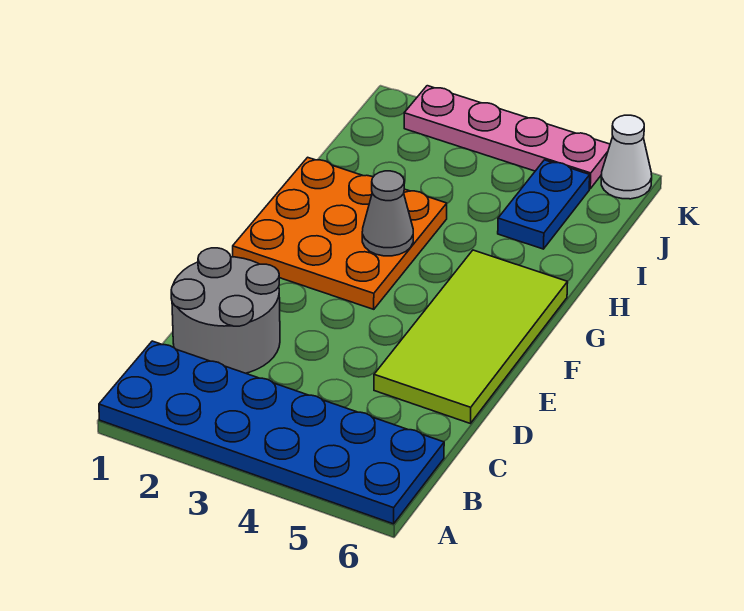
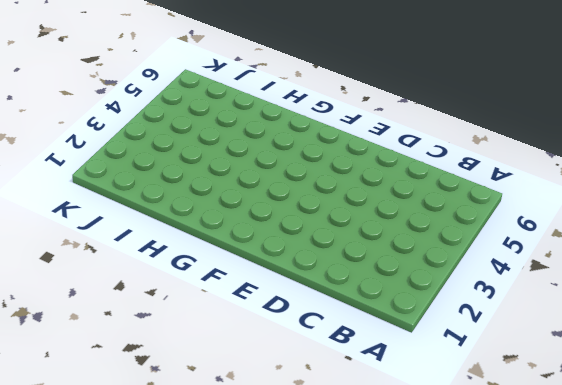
none -> blue plate A1:B6 level 1
none -> grey round brick C1:D2 level 1

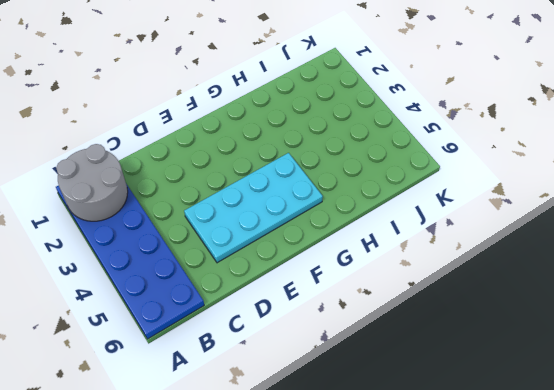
grey round brick A1:B2 level 2 -> grey round brick C1:D2 level 1
cyan plate D4:G5 level 1 -> lime tile D5:G6 level 1
none -> orange plate F1:H3 level 1
none -> blue plate I5:J5 level 1

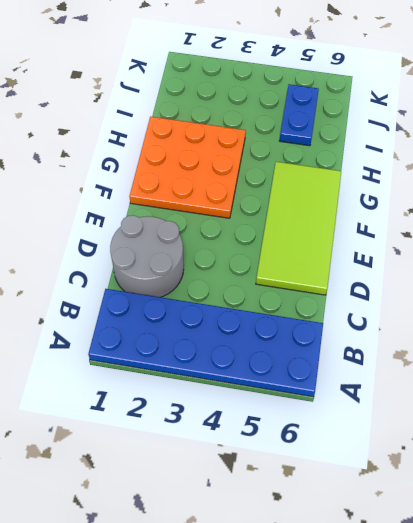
none -> pink plate K2:K5 level 1
none -> white cone K6 level 1

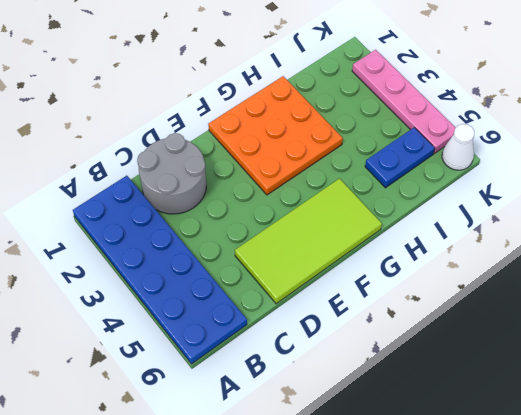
none -> grey cone G3 level 2

